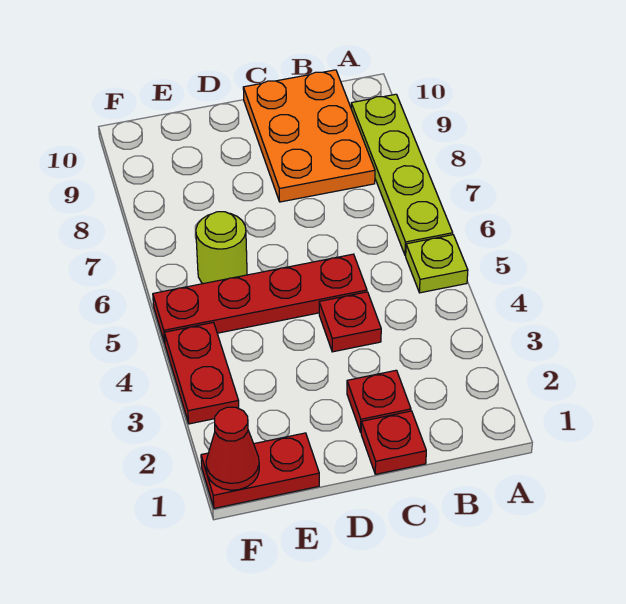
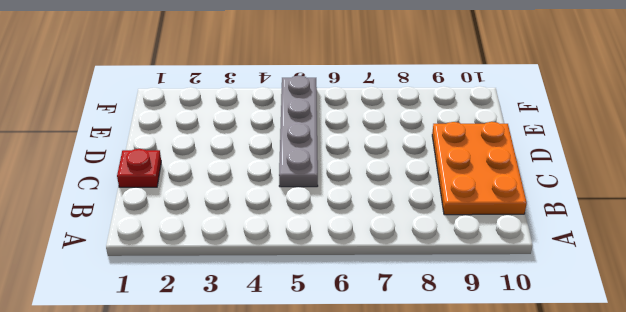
orange plate B9:D10 level 1 -> orange plate B8:C10 level 1
grey plate C5:F5 level 1 -> red plate C5:F5 level 1
none -> lime plate A5 level 1
none -> lime plate A6:A9 level 1

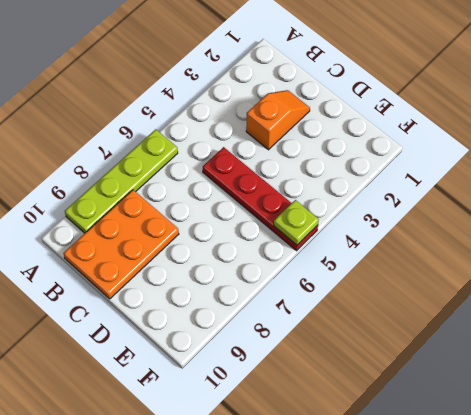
orange slope C2:C3 level 1 top 3 -> red plate C2 level 1
lime plate F5 level 2 -> lime plate A5 level 1
none -> red plate C1 level 1
none -> red plate C4 level 1

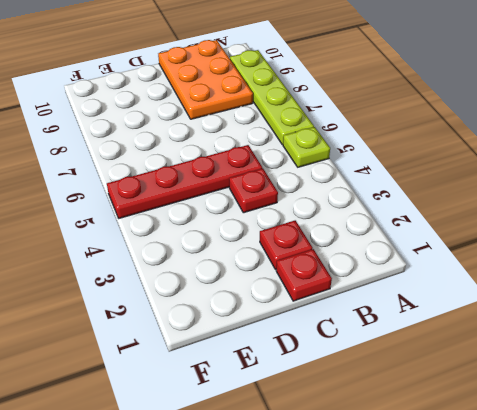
none -> red plate E1:F1 level 1
none -> lime round brick E6 level 1

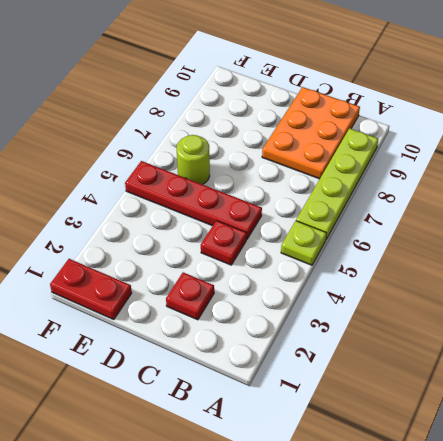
none -> red plate C1 level 1
none -> red plate F3:F4 level 1

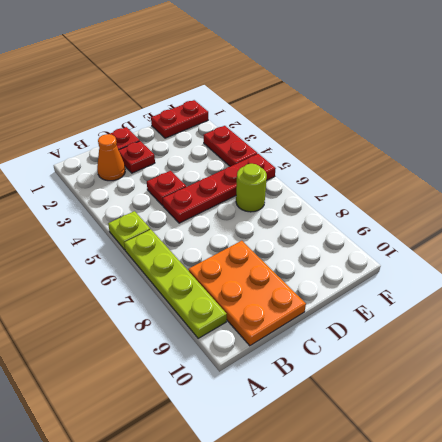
orange cone B2 level 1 -> none
none -> red cone F1 level 2

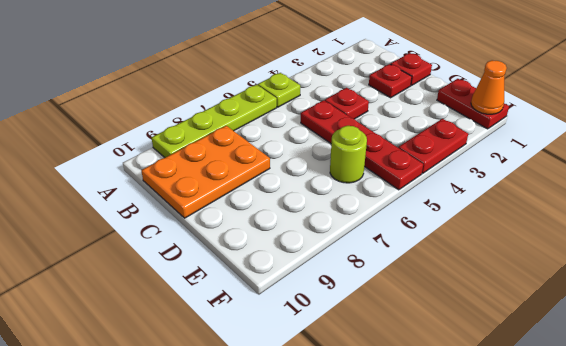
orange cone F1 level 2 -> red cone F1 level 2

